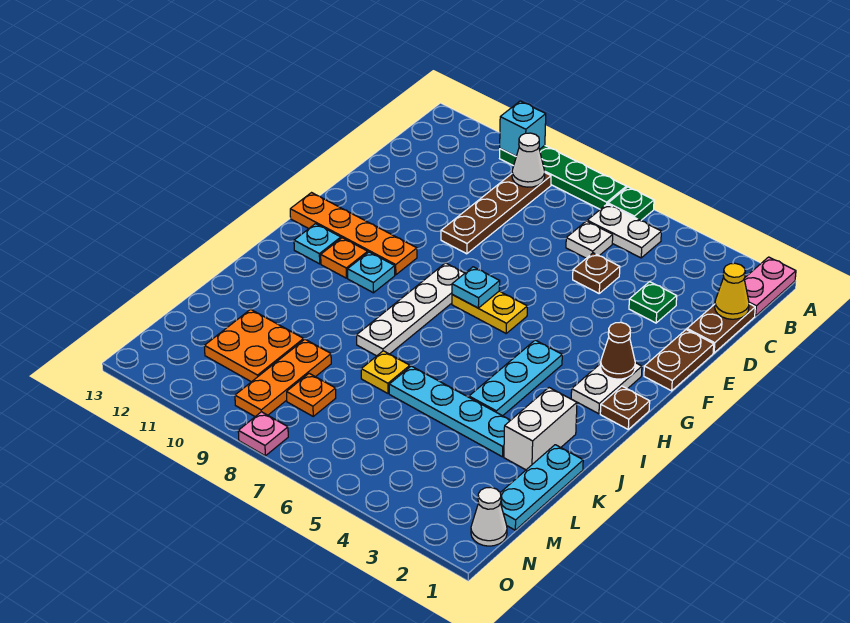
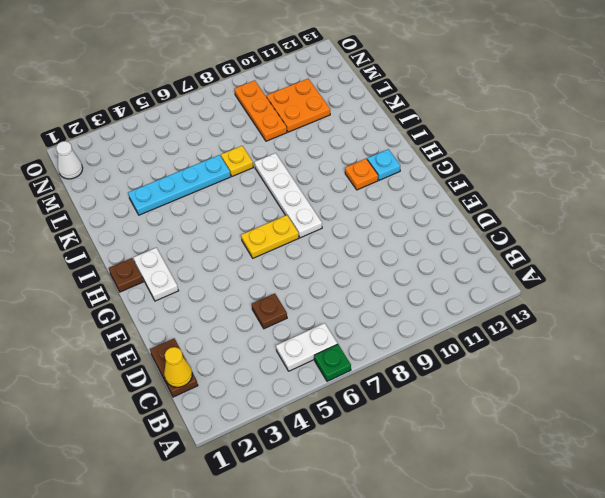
none -> pink plate A1:B1 level 1
none -> green plate A7:A10 level 1
none -> brown plate B9:E9 level 1
none -> white plate C6 level 1

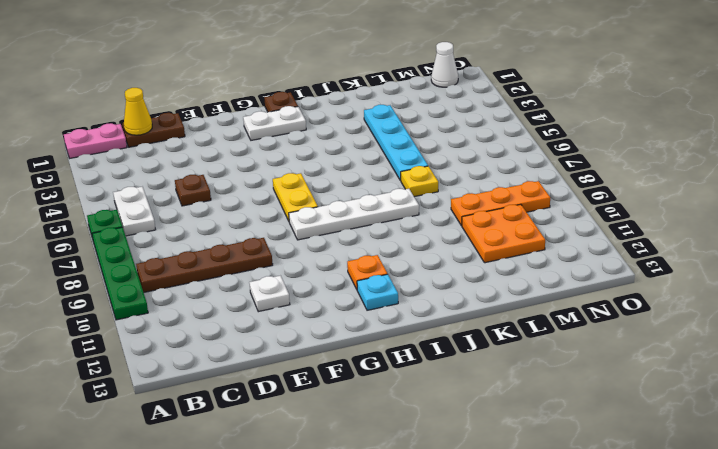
white plate E11 level 1 -> white plate C6 level 1
none -> green plate D3 level 1
none -> brown plate E1:F1 level 1
none -> orange plate G10:G13 level 1
none -> cyan plate H4:J4 level 1

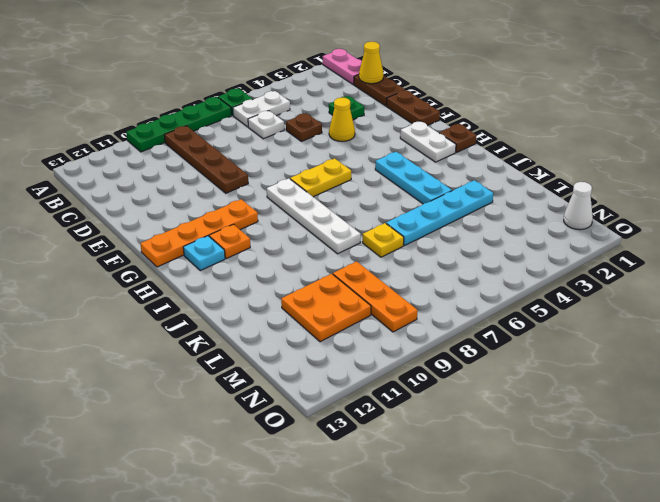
yellow cone E4 level 1 -> none
none -> cyan plate H10 level 1
none -> white brick J2:K2 level 1
none -> cyan plate K1:M1 level 1
none -> orange plate M8 level 1

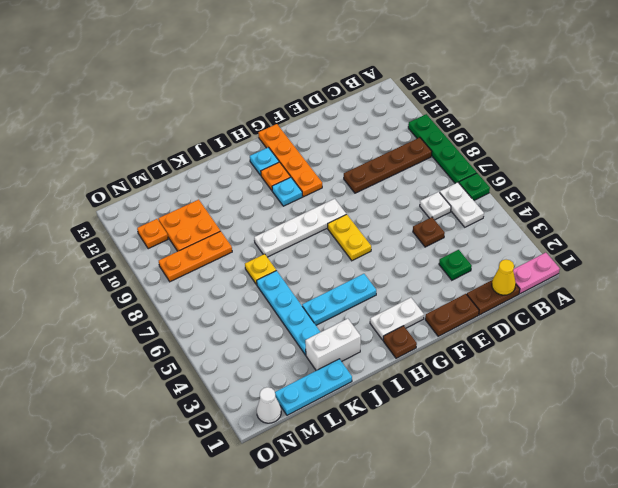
orange plate N11 level 1 -> orange plate M8 level 1
none -> pink plate O8 level 1
none -> cyan brick A10 level 2
none -> white cone B9 level 2
none -> brown cone G2 level 2

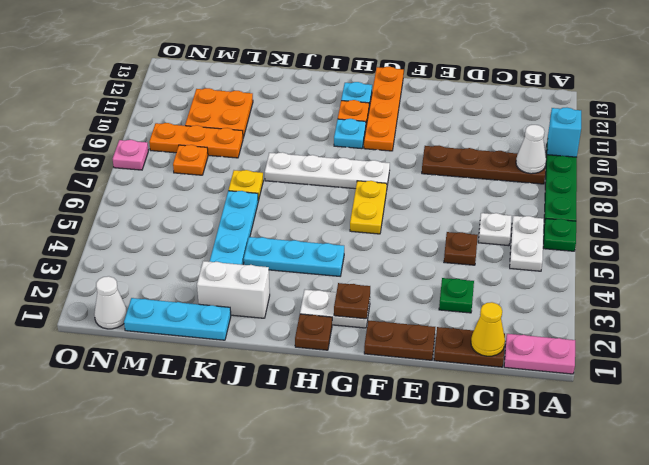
brown plate G2 level 2 -> brown cone G2 level 2
none -> cyan plate G7 level 2

